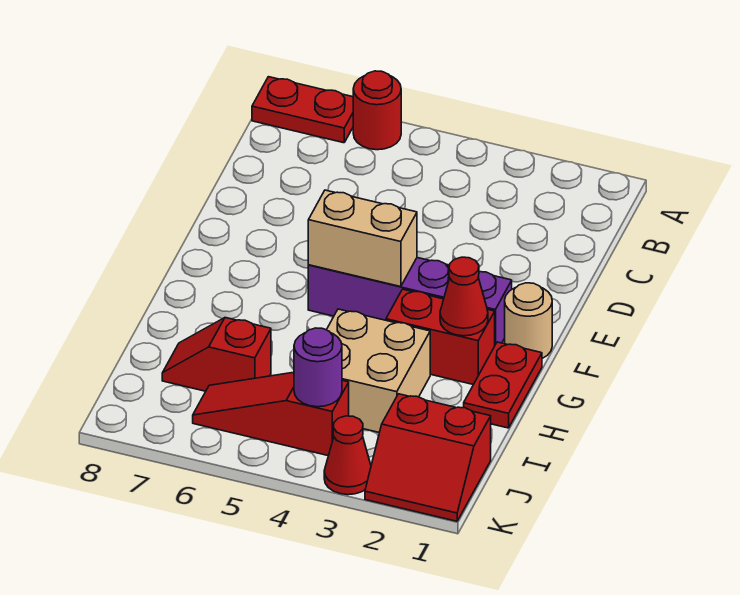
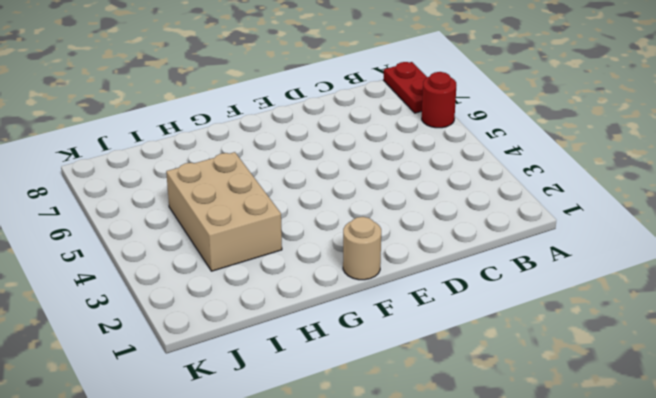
tan brick H3:I5 level 1 -> tan brick H3:I4 level 1
none -> purple brick F2:F5 level 1
none -> red plate G1:H1 level 1
none -> red brick G2:G3 level 1

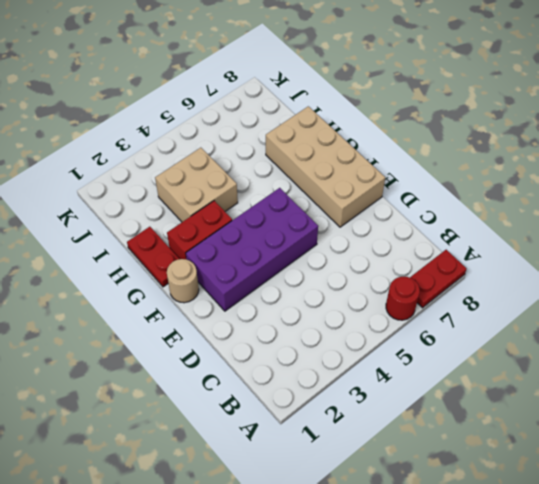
purple brick E2:F5 level 1 -> purple brick F2:F5 level 1
tan brick E7:H8 level 1 -> none
none -> red slope I6:I7 level 1 top 6
none -> red slope J1:K2 level 1 top J
none -> red slope J4:J6 level 1 top 4

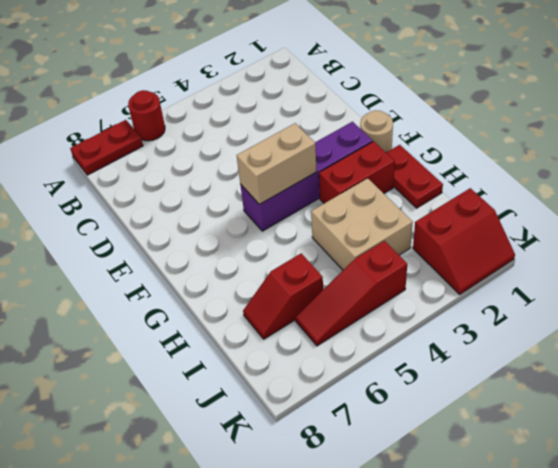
none -> red cone K3 level 1
none -> red cone G2 level 2
none -> purple round brick J4 level 2

